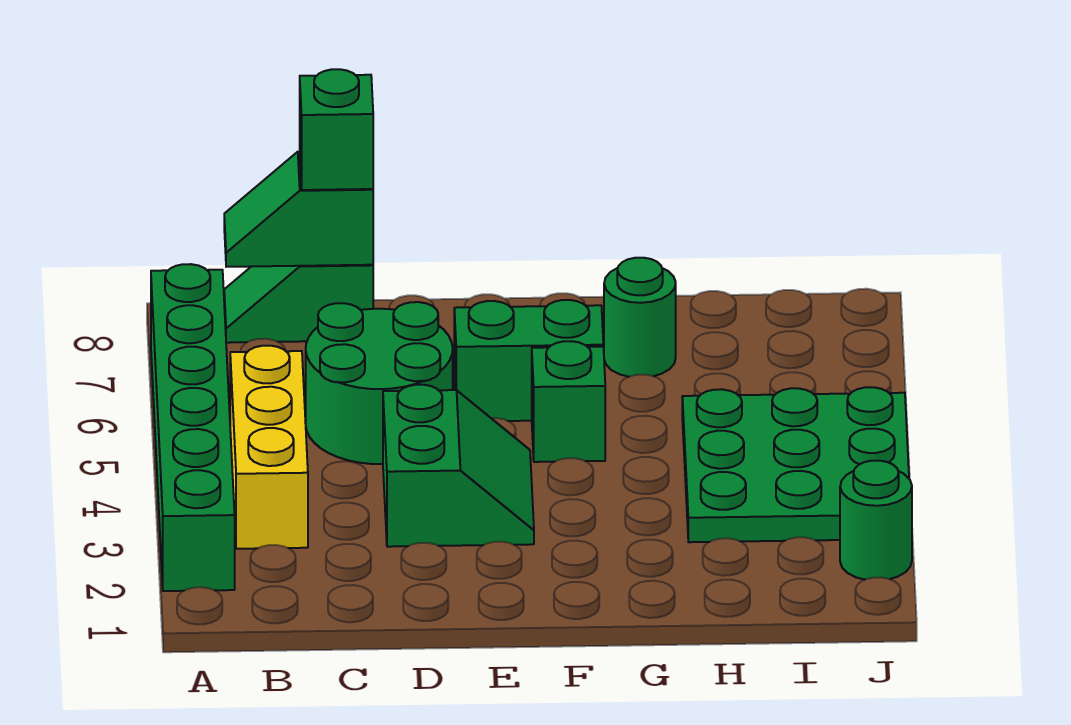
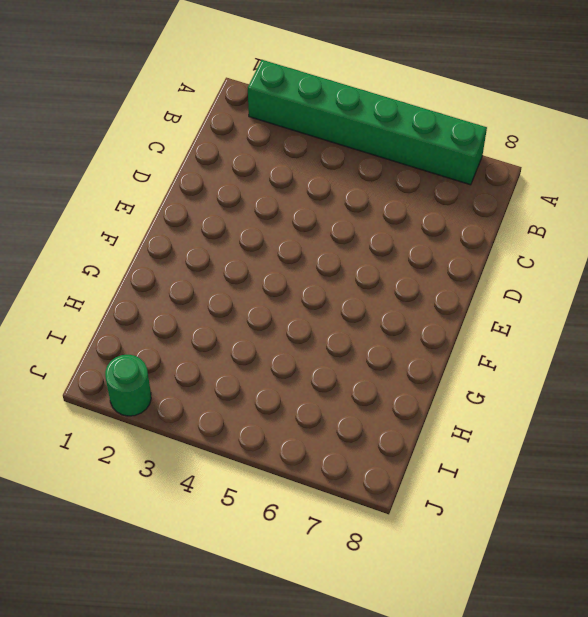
none -> yellow brick B3:B5 level 1
none -> green slope B8:C8 level 1 top C
none -> green round brick C5:D6 level 1

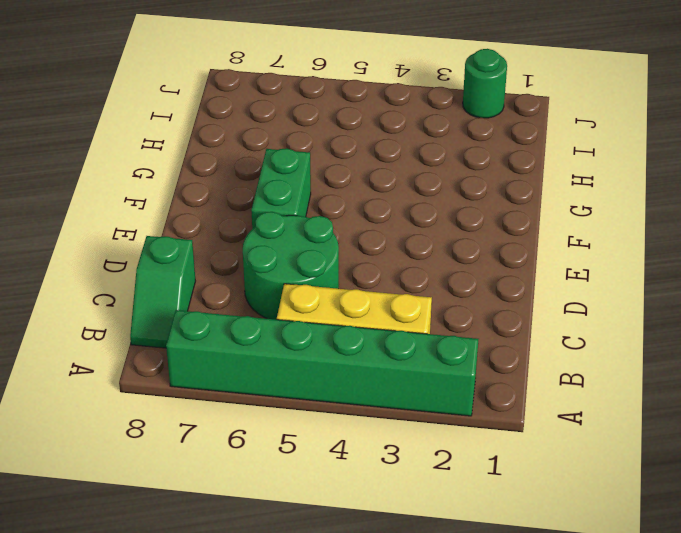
none -> green slope D3:E4 level 1 top D
none -> green brick F5 level 1
none -> green round brick G7 level 1

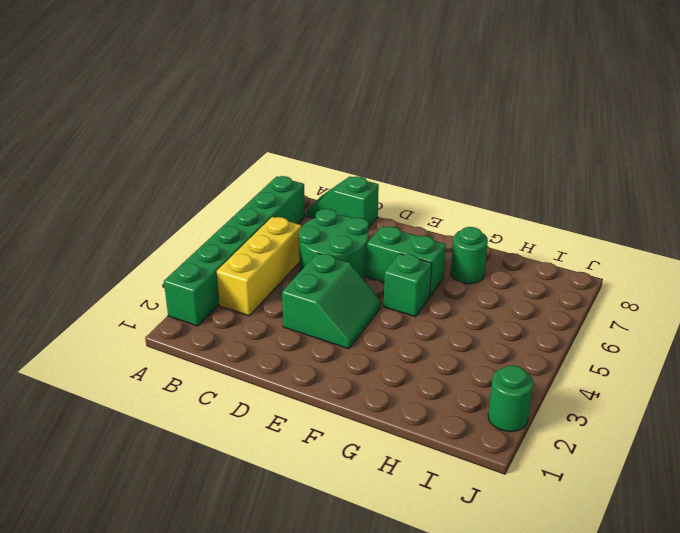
none -> green plate H3:J5 level 1
none -> green slope B8:C8 level 2 top C
none -> green brick C8 level 3

